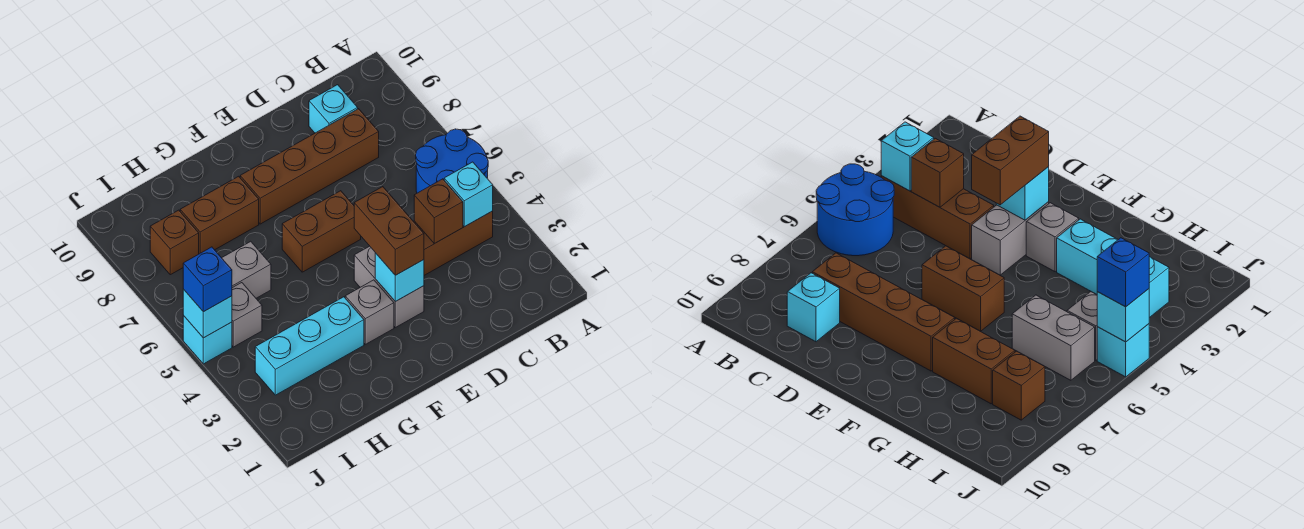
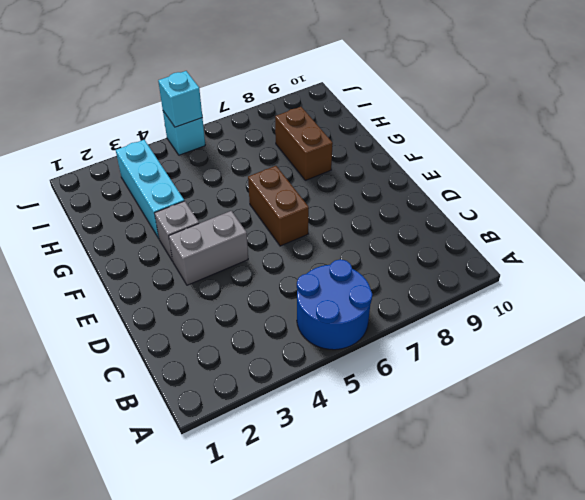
none -> brown brick B4:D4 level 1
none -> brown brick C8:F8 level 1
none -> cyan brick C9 level 1

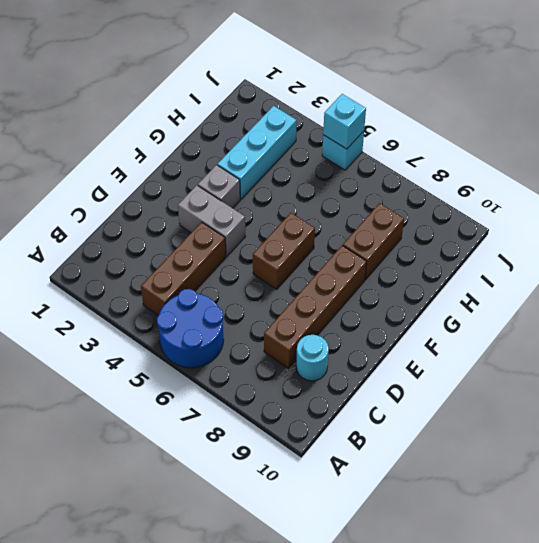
cyan round brick C9 level 1 -> cyan brick C9 level 1
none -> grey brick H6:I6 level 1
none -> grey brick I5 level 1
none -> brown brick I8 level 1

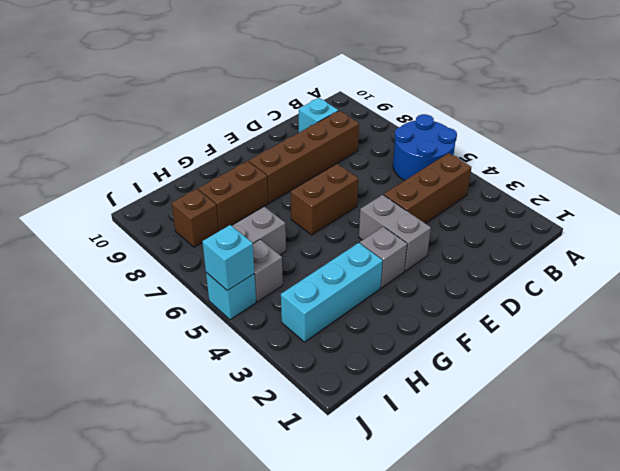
none -> cyan brick B4 level 2
none -> brown brick C4 level 2
none -> cyan brick E3 level 2

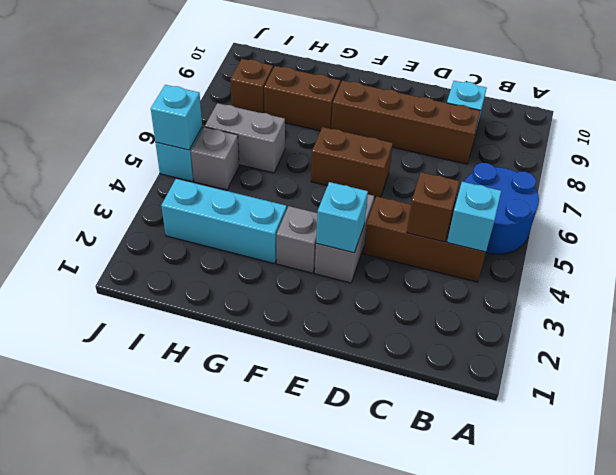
none -> brown brick E3:E4 level 3
none -> blue brick J5 level 3

